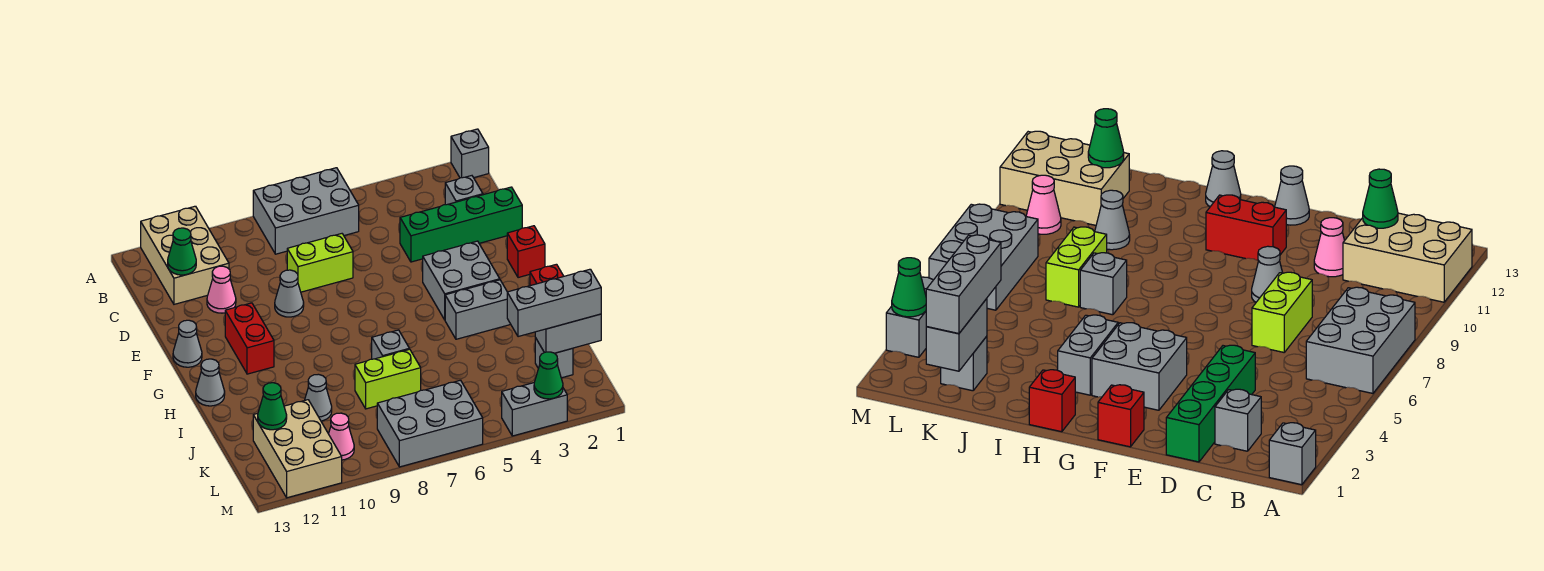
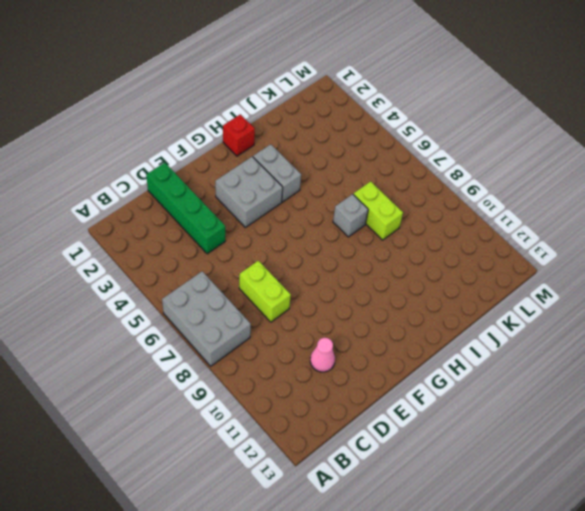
none -> grey brick A1 level 1
none -> tan brick A11:C12 level 1
none -> grey brick C2 level 1

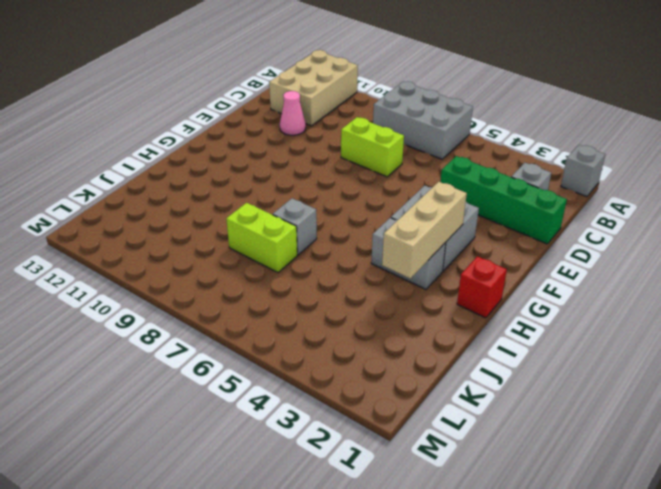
tan brick G3:I3 level 2 -> none
none -> grey cone E9 level 1
none -> red brick F1 level 1
none -> red brick F11:G11 level 1

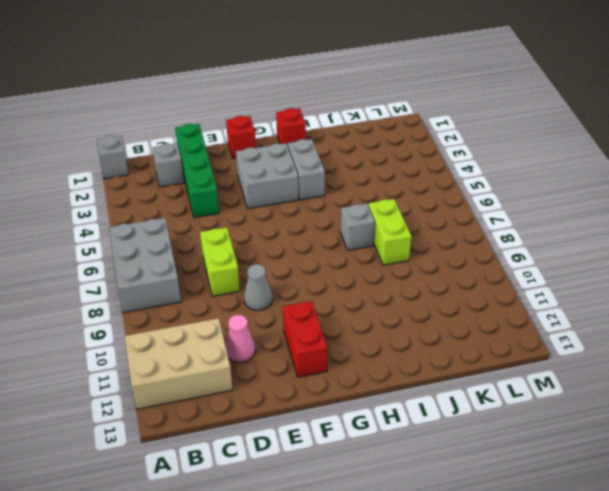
red brick F11:F12 level 1 -> red brick F11:G11 level 1
none -> grey cone F13 level 1
none -> grey cone H13 level 1
none -> grey cone J10 level 1

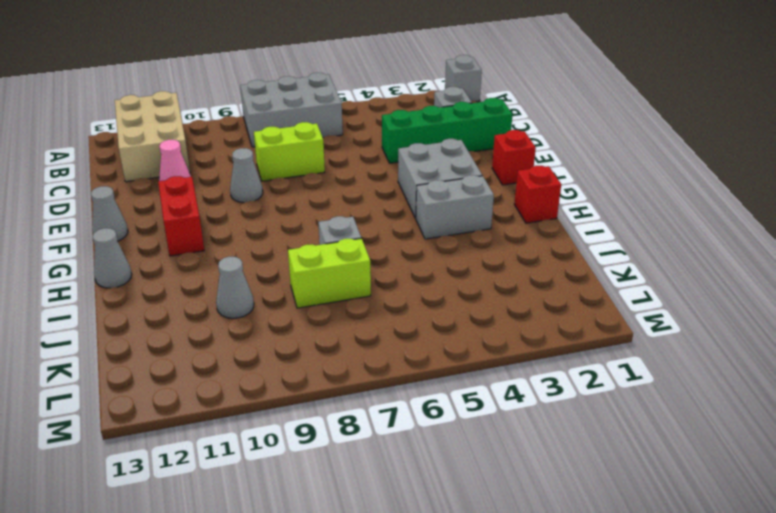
none -> grey brick K2 level 1
none -> tan brick K11:M12 level 1
none -> grey brick L6:M8 level 1

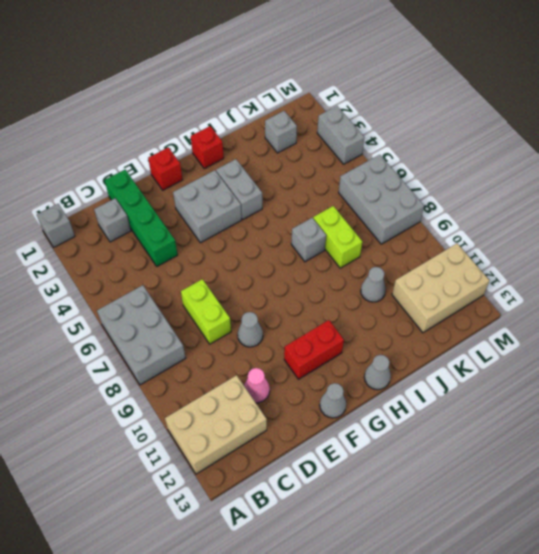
none -> pink cone L10 level 1
none -> green cone C12 level 2
none -> grey brick K1:K2 level 2

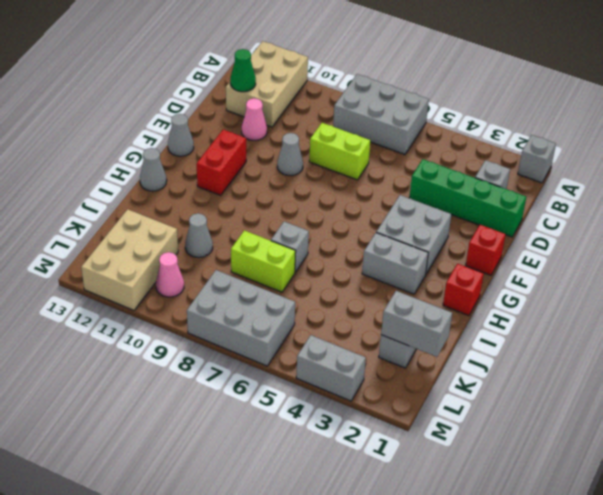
none -> green cone K12 level 2
none -> green cone M3 level 2
none -> grey brick K1:K3 level 3

